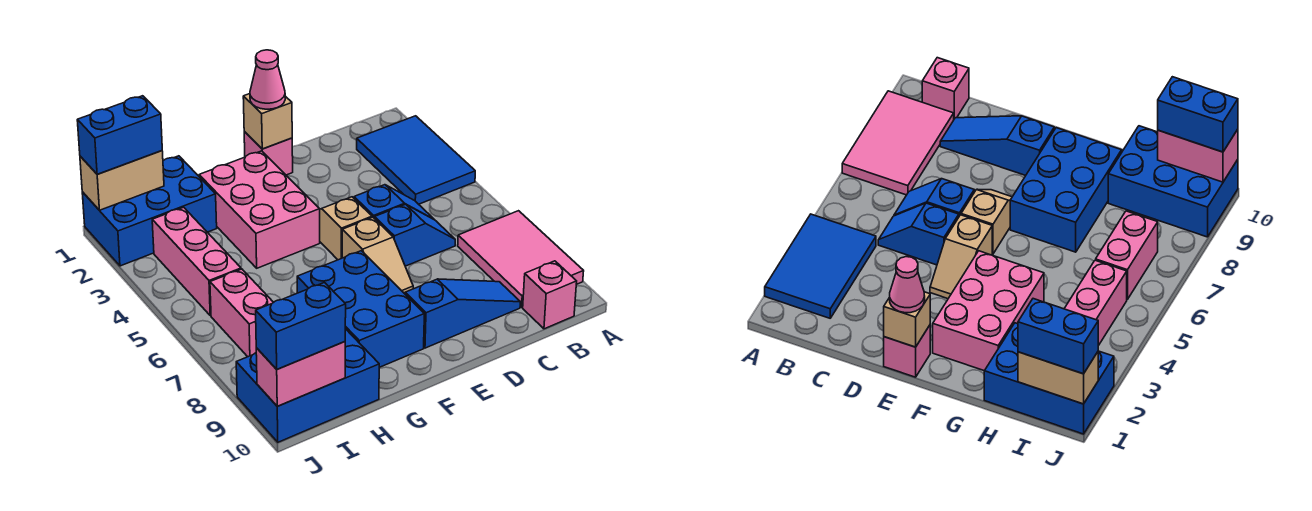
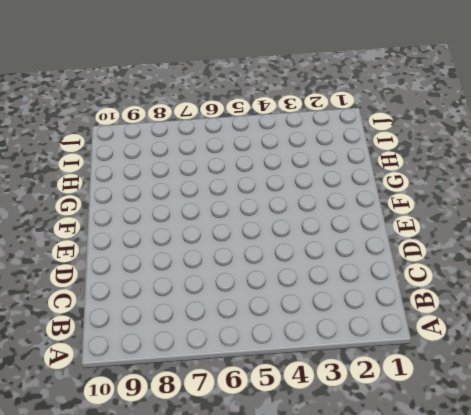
none -> blue tile A2:B4 level 1
none -> pink tile A7:B9 level 1
none -> pink brick B10 level 1

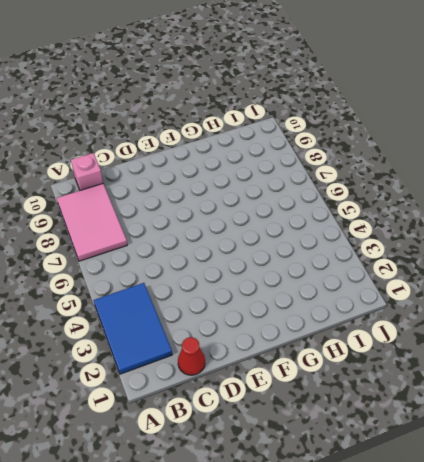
red cone C1 level 1 -> none
none -> blue slope C5:D5 level 1 top D
none -> blue slope C6:D6 level 1 top D
none -> blue slope C9:E9 level 1 top E

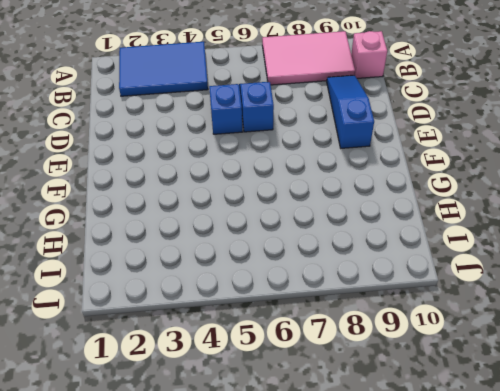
none -> pink brick E1 level 1
none -> tan slope E4:E5 level 1 top 5
none -> tan slope E6:E7 level 1 top 6

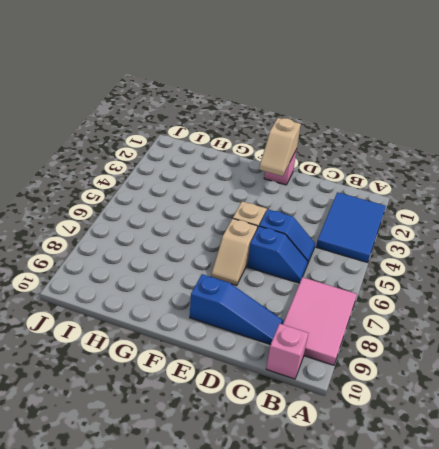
tan slope E1:E2 level 2 top 1 -> tan brick E1 level 2
none -> pink brick F2:G4 level 1
none -> blue brick F7:G9 level 1
none -> blue brick H1:J2 level 1

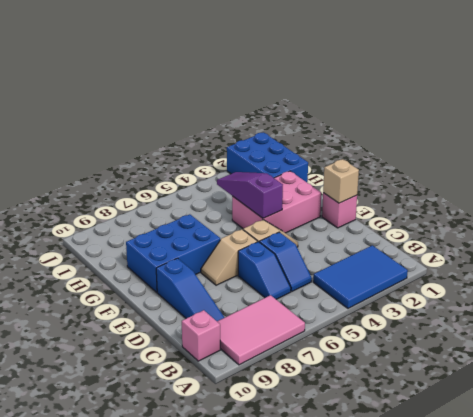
purple slope F4:H4 level 2 top F -> none
none -> blue brick H9:J10 level 1
none -> pink brick I3:I5 level 1
none -> pink brick I6:I7 level 1

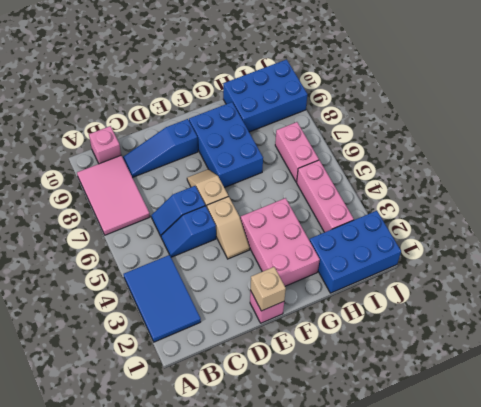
none -> tan brick I1:J1 level 2
none -> pink brick I10:J10 level 2
none -> pink cone E1 level 3

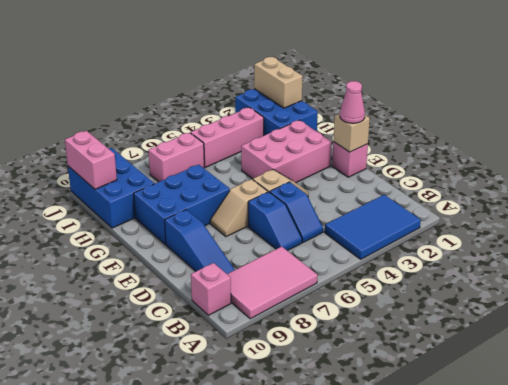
none -> blue brick I1:J1 level 3
none -> blue brick I10:J10 level 3

